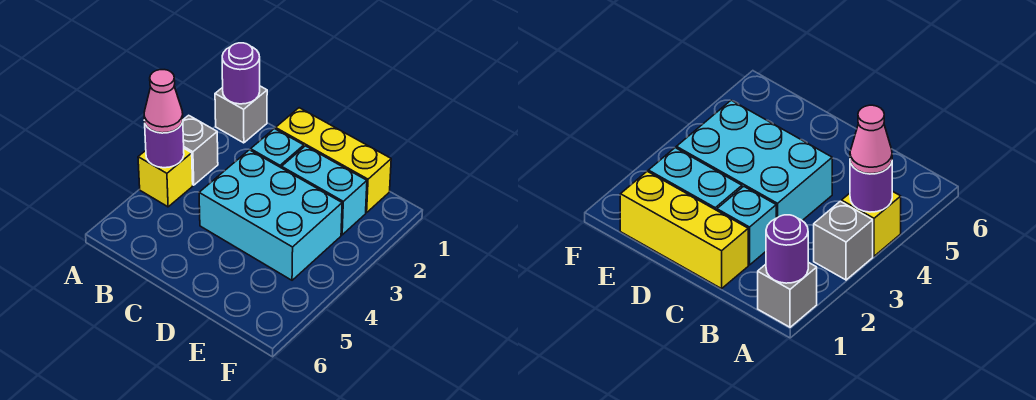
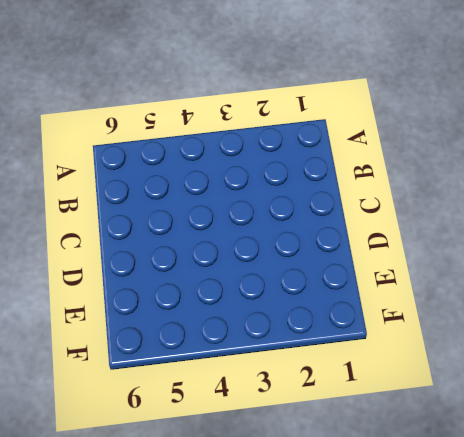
none -> grey brick A1 level 1
none -> grey brick A3 level 1

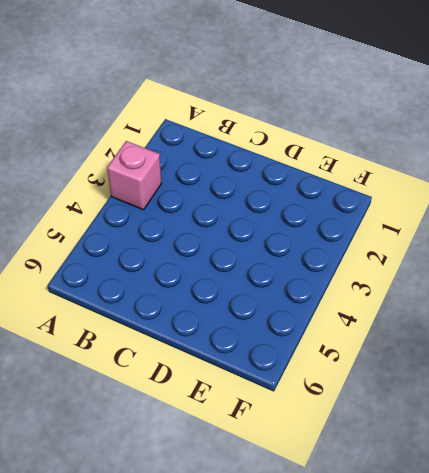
pink brick A3 level 1 -> grey brick A3 level 1
none -> grey brick A1 level 1
none -> yellow brick A4 level 1

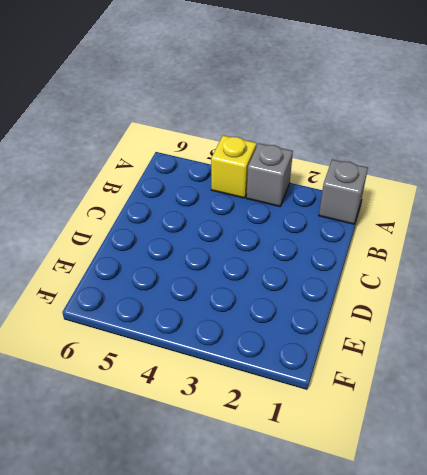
none -> yellow brick C1:E1 level 1
none -> cyan brick C2 level 1

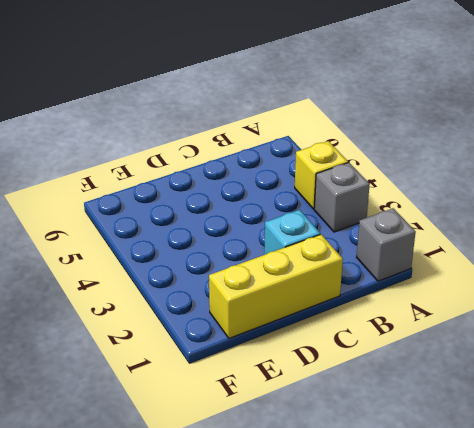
none -> cyan brick C3:E4 level 1
none -> cyan brick D2:E2 level 1

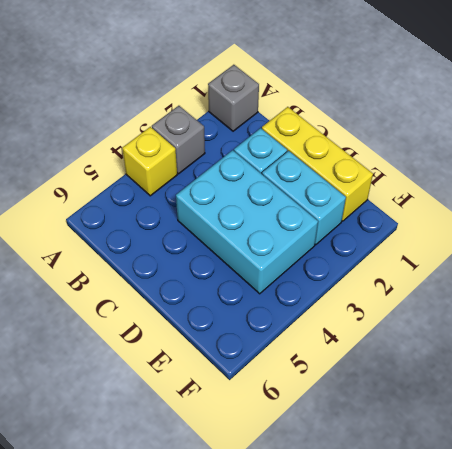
none -> purple round brick A1 level 2
none -> purple round brick A4 level 2

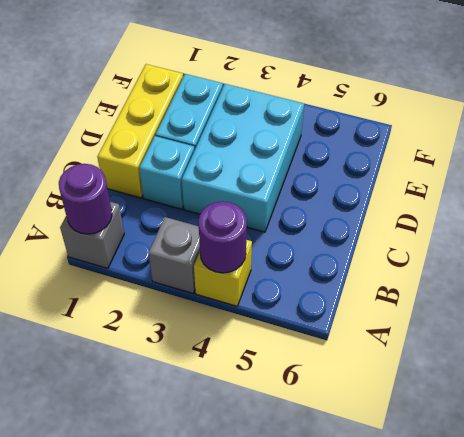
none -> pink cone A4 level 3

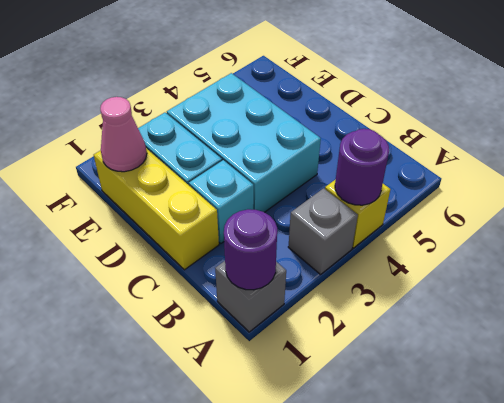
pink cone E1 level 2 -> pink cone A4 level 3

